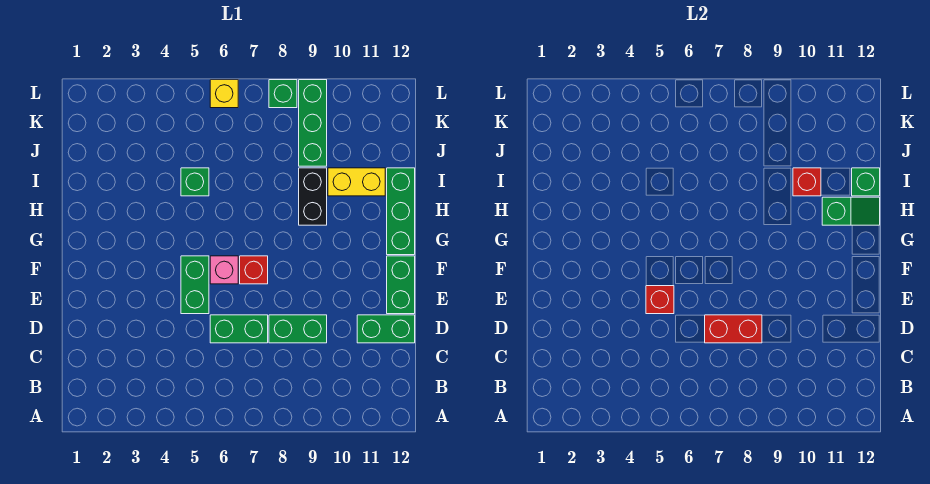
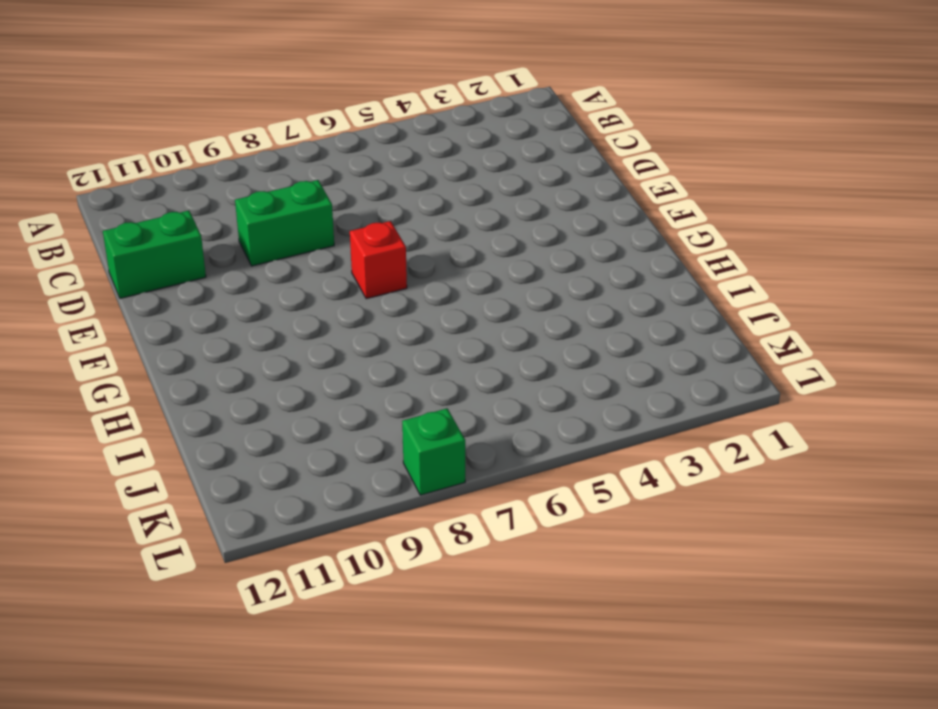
none -> green brick D6:D7 level 1
none -> green brick E5:F5 level 1
none -> green brick E12:F12 level 1

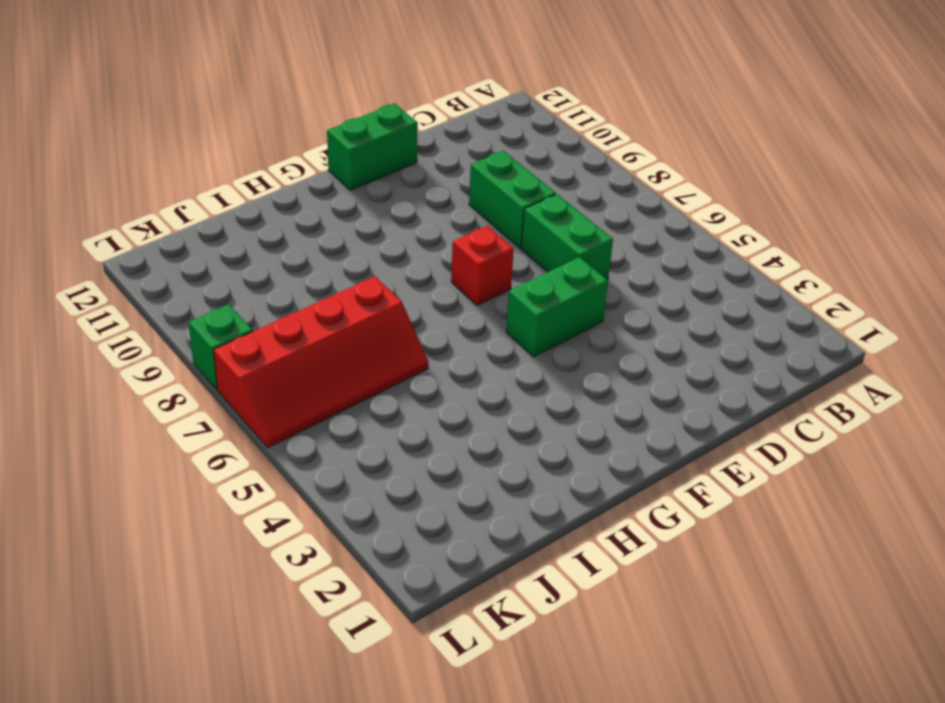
red slope I6:L7 level 1 top 7 -> yellow brick L6 level 1
none -> green brick D11:D12 level 1
none -> pink brick F6 level 1
none -> green brick G12:I12 level 1

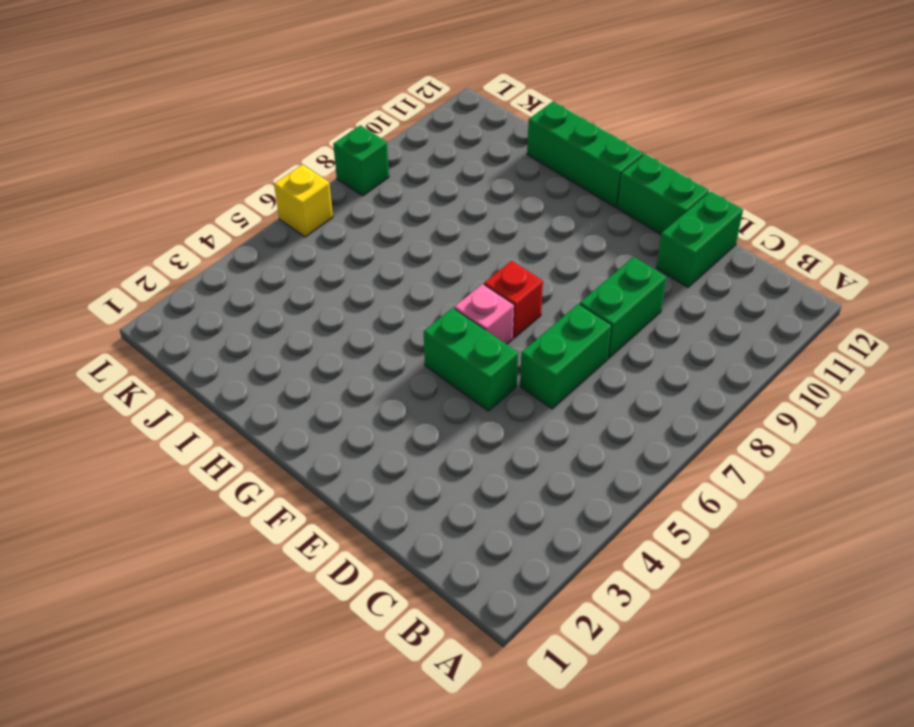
none -> black brick H9:I9 level 1
none -> green brick I5 level 1
none -> yellow brick I10:I11 level 1

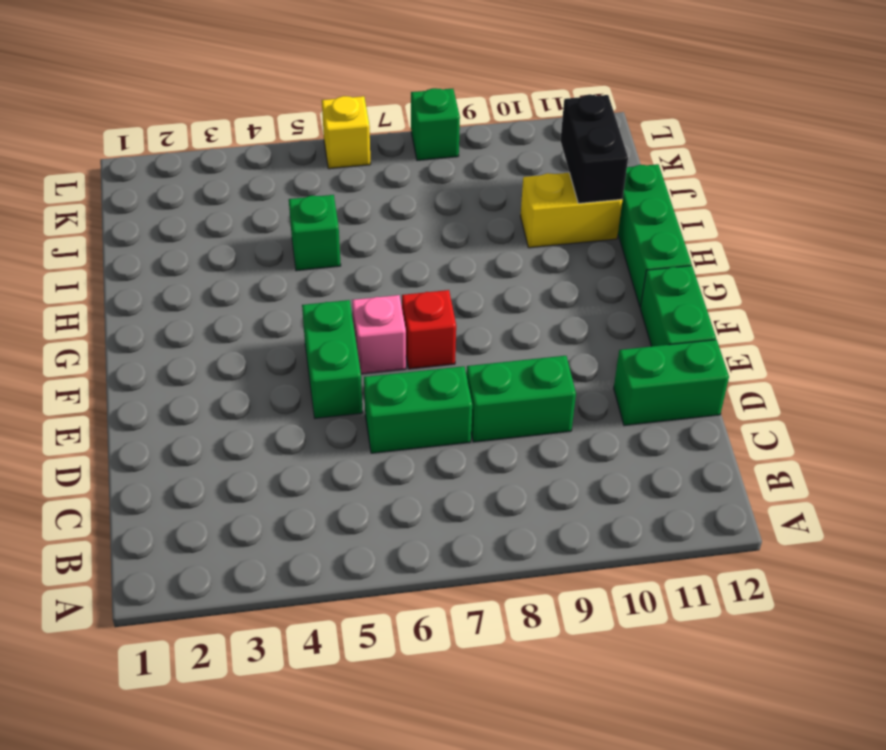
black brick I11:J11 level 2 -> black brick H9:I9 level 1
none -> green brick J9:L9 level 1
none -> red brick D7:D8 level 2
none -> red brick E5 level 2

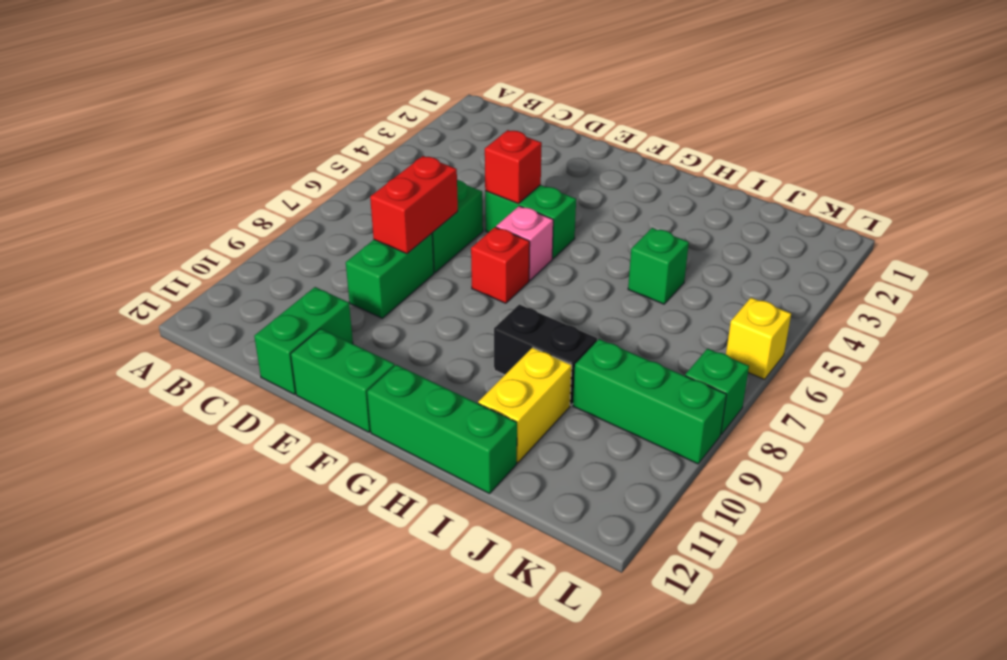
none -> green slope H11:H12 level 2 top 11
none -> red brick I10 level 2
none -> green brick I12 level 2

